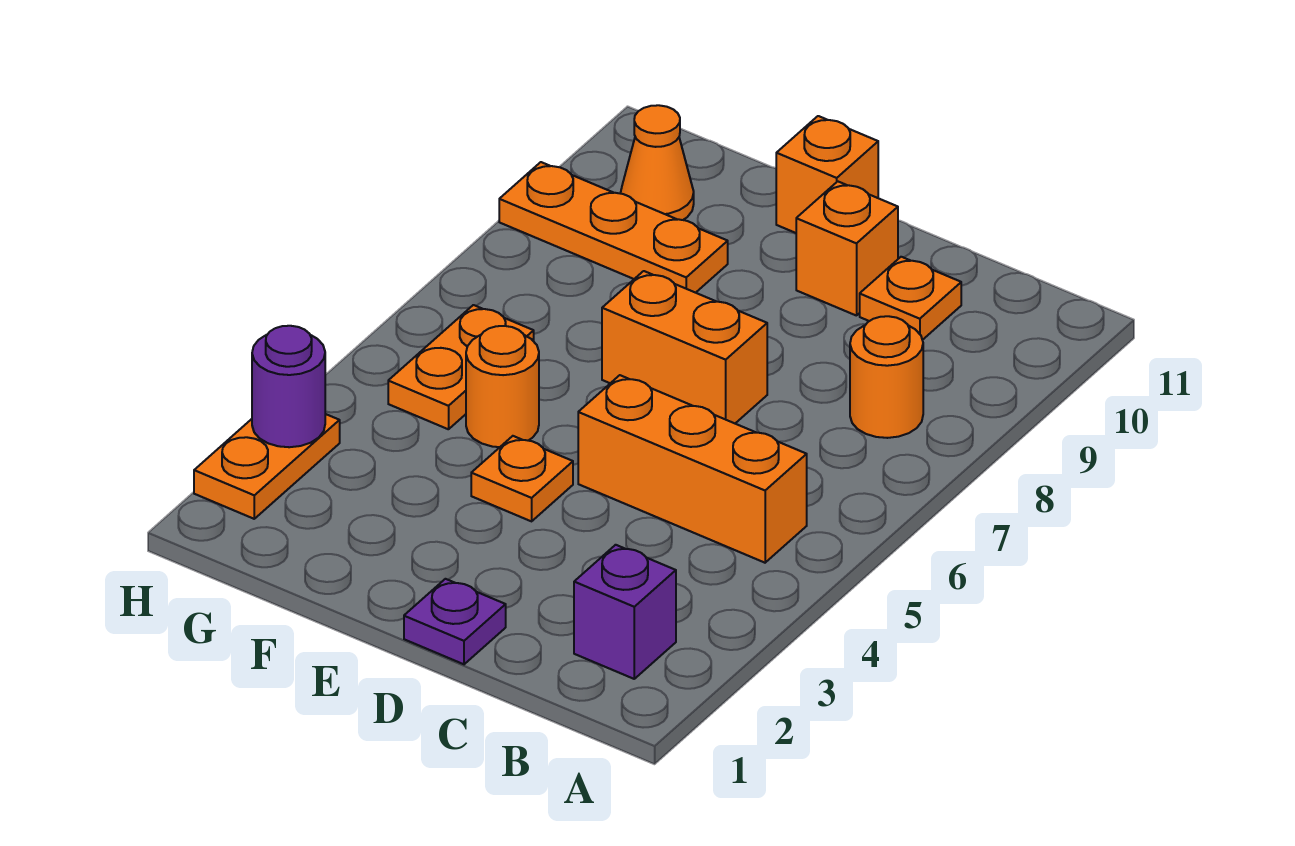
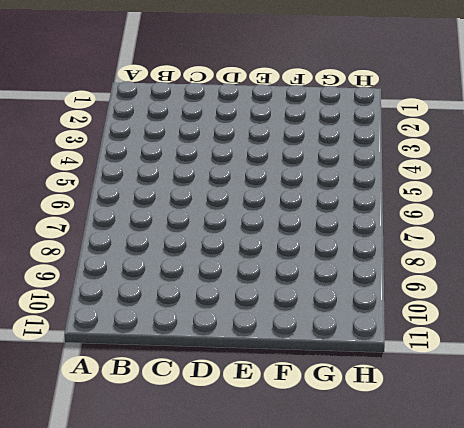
none -> purple brick B2 level 1
none -> orange brick B5:D5 level 1
none -> orange round brick B8 level 1

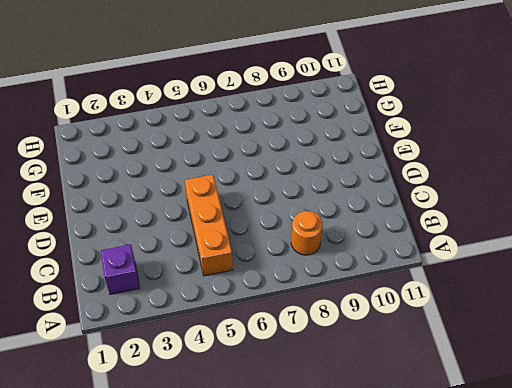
none -> orange plate C10 level 1
none -> purple plate D1 level 1
none -> orange brick D7:E7 level 1

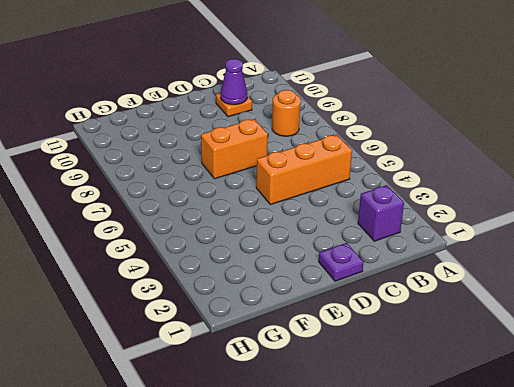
purple cone C10 level 2 -> none
none -> orange brick D10 level 1
none -> orange plate E4 level 1
none -> orange brick E11 level 1

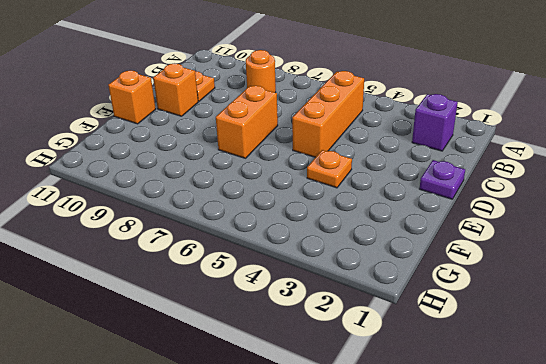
none -> orange round brick F5 level 1
none -> orange plate F9:H9 level 1
none -> orange plate G5:G6 level 1

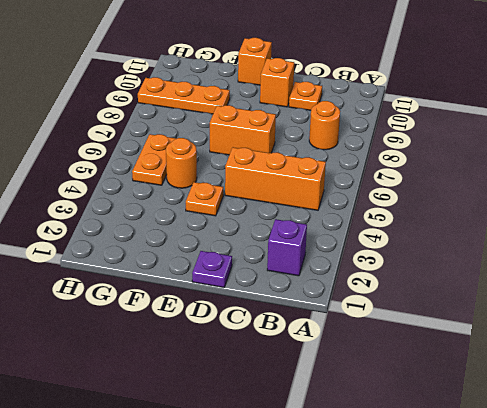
none -> orange cone G10 level 1
none -> orange plate H2:H3 level 1
none -> purple round brick H3 level 2

